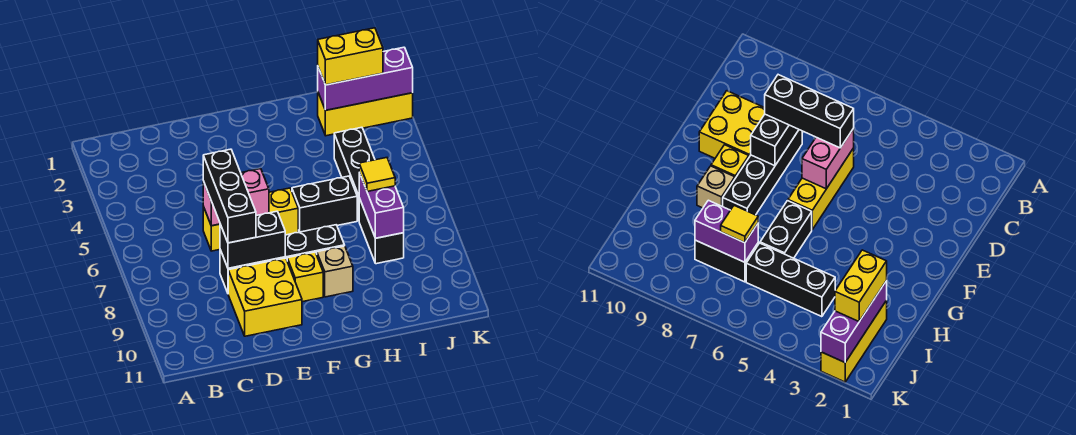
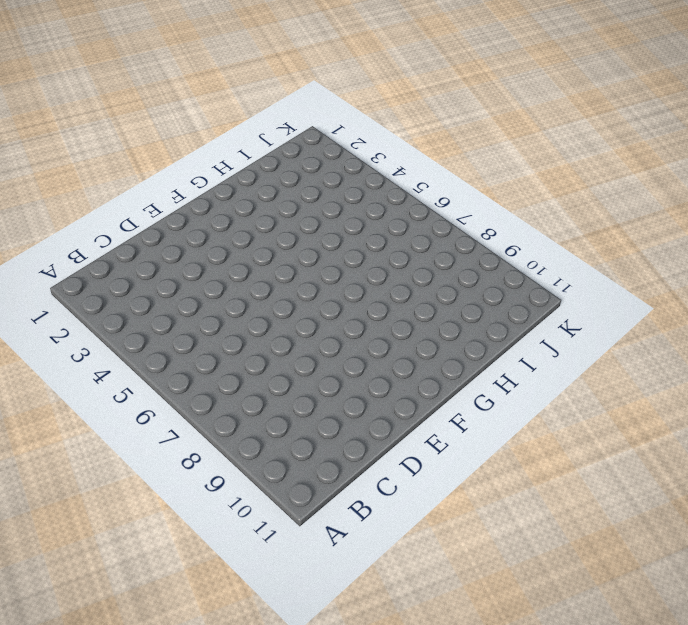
none -> yellow brick D6:F6 level 1
none -> black brick D8:G8 level 1
none -> yellow brick D9:E10 level 1

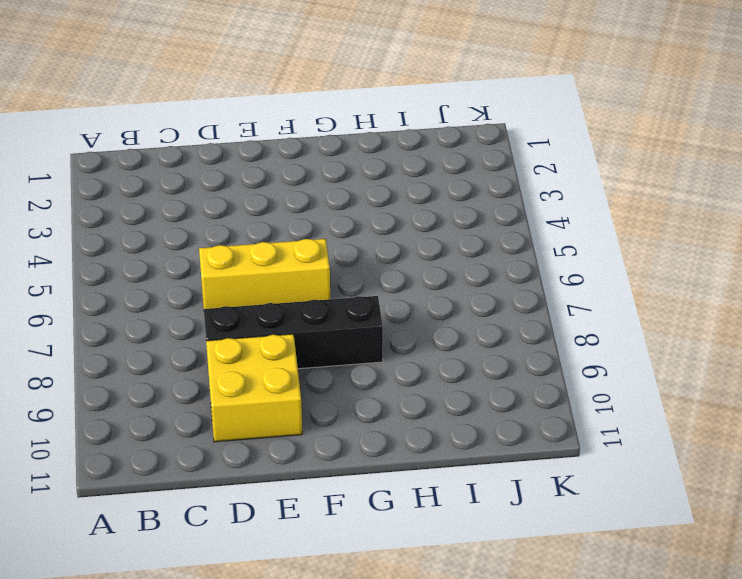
none -> yellow brick F9 level 1
none -> black brick G6:H6 level 1
none -> tan brick G9 level 1

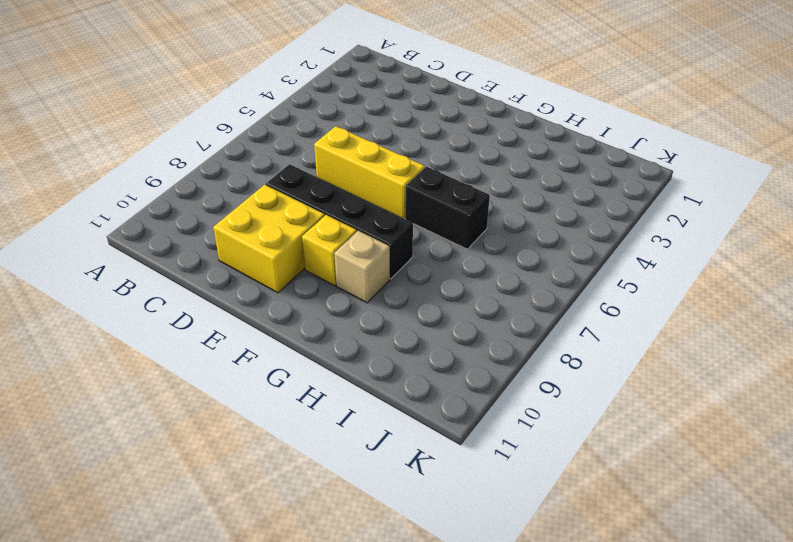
none -> yellow brick I2:K2 level 1
none -> black brick I4:I6 level 1
none -> black brick I7:I8 level 1

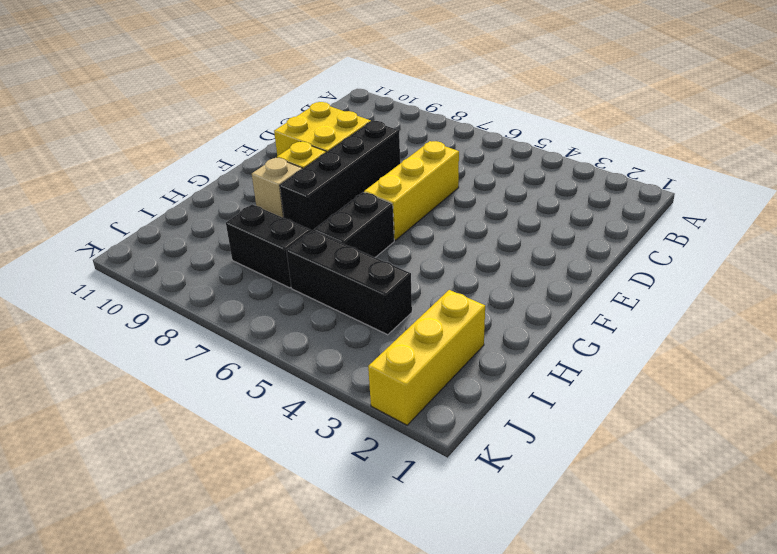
none -> pink brick D6:E6 level 2
none -> black brick D8:E8 level 2
none -> purple brick I2:K2 level 2

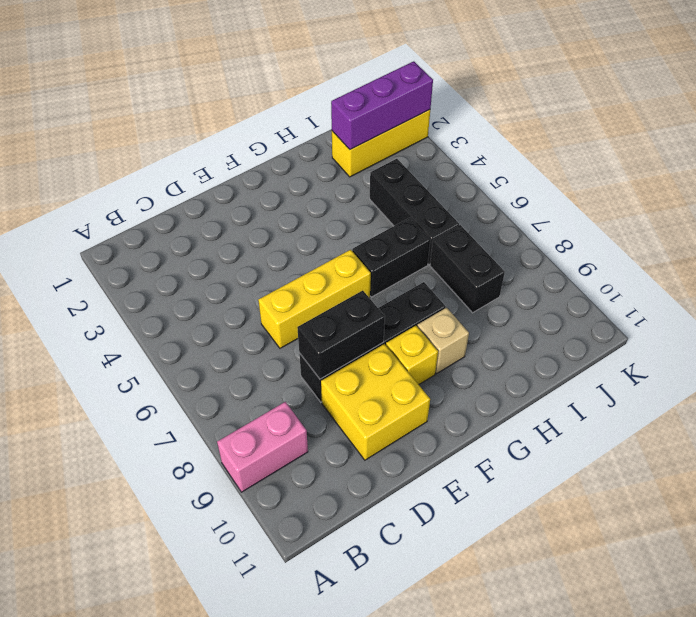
pink brick A9:B9 level 1 -> pink brick D6:E6 level 2
none -> purple brick I7:I8 level 2
none -> black brick D6:D8 level 3
none -> yellow brick I2:J2 level 3

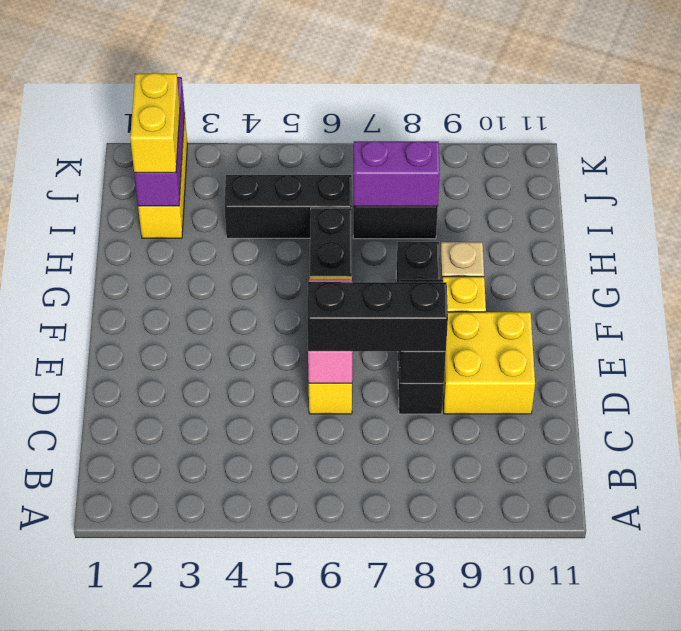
none -> yellow tile I7 level 3

